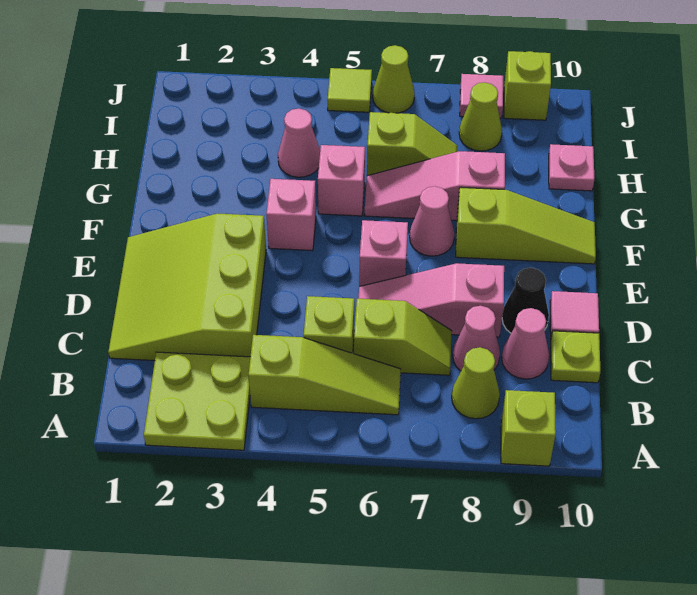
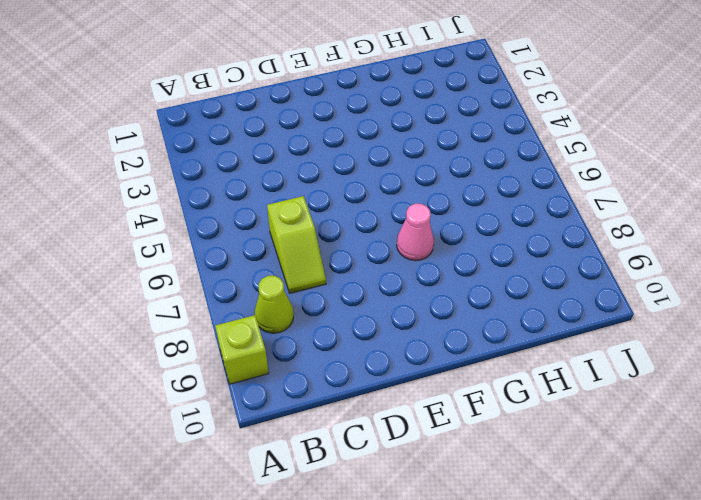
none -> lime plate A2:B3 level 1
none -> lime slope B4:B6 level 1 top 4
none -> lime slope C1:E3 level 1 top 3

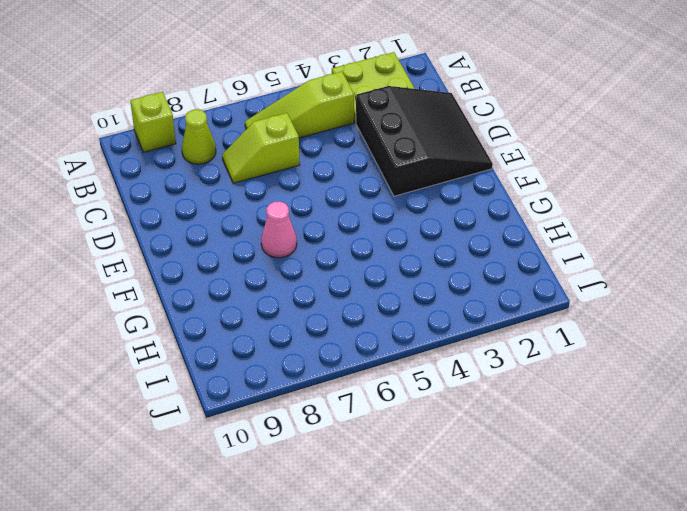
black slope C1:E3 level 1 top 3 -> lime slope C1:E3 level 1 top 3
none -> lime brick C5 level 1
none -> pink cone C8 level 1
none -> pink cone C9 level 1

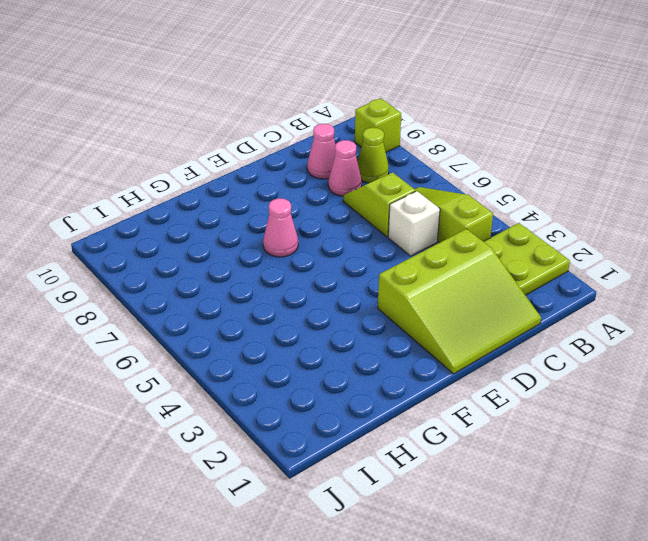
white brick C5 level 1 -> lime brick C5 level 1
none -> lime plate C10 level 1
none -> pink slope D6:D8 level 1 top 8
none -> black cone D9 level 1

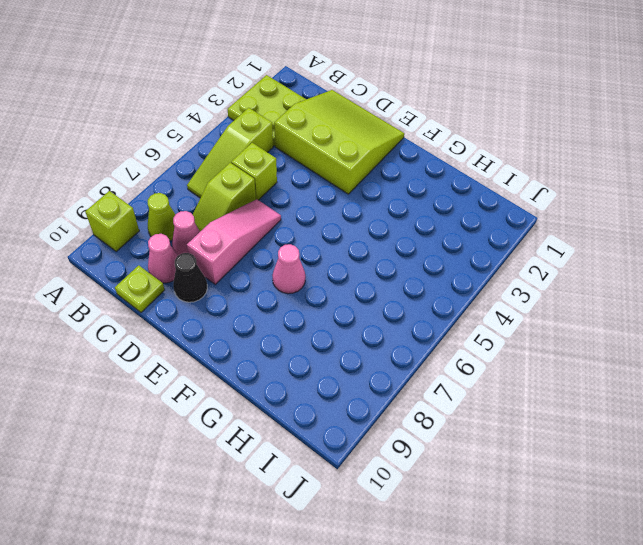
none -> pink tile D10 level 1
none -> pink brick E6 level 1
none -> pink brick F4 level 1

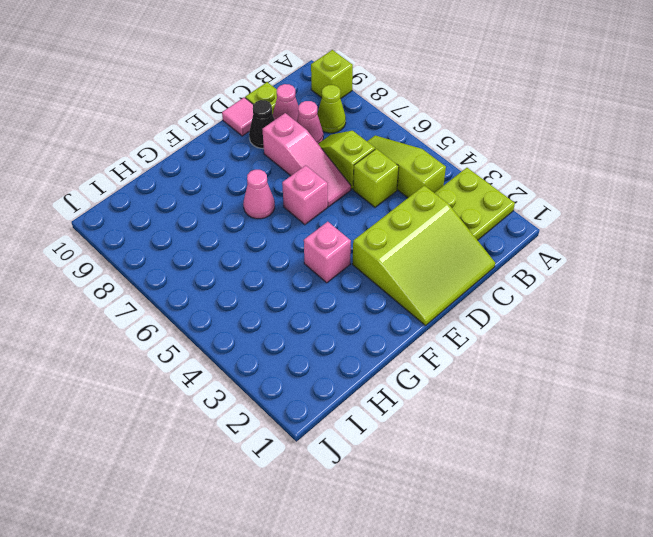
none -> lime slope F8:F10 level 1 top 8
none -> pink brick G5 level 1
none -> pink slope G6:G8 level 1 top 8

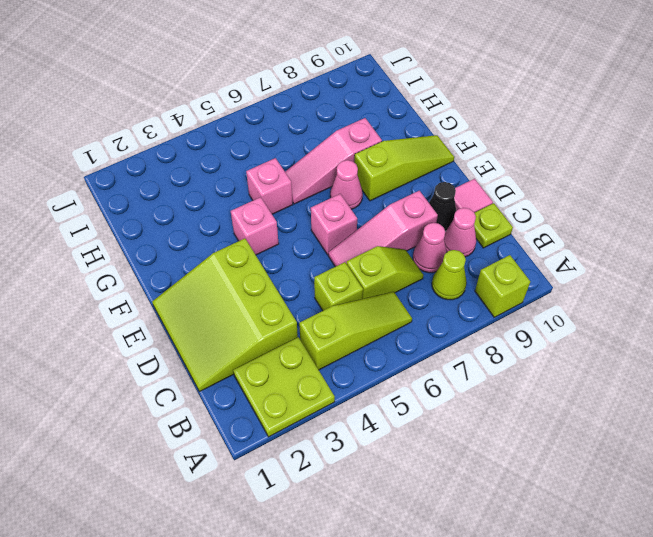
none -> pink cone H4 level 1
none -> lime slope H6:H7 level 1 top 6
none -> pink plate H10 level 1

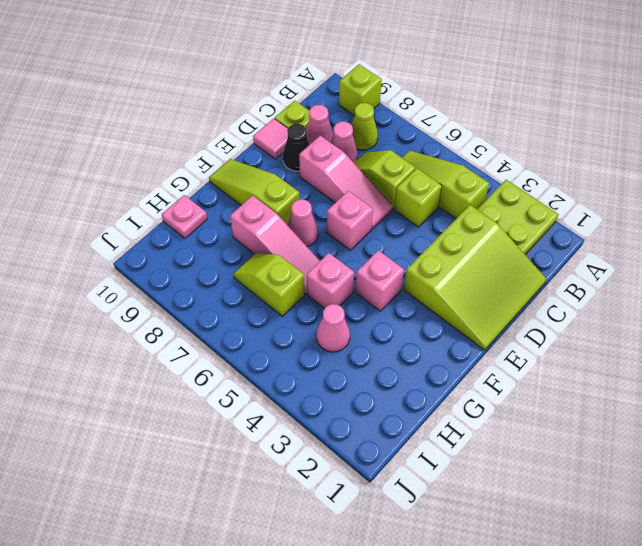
none -> lime cone I8 level 1
none -> lime tile J5 level 1
none -> lime cone J6 level 1

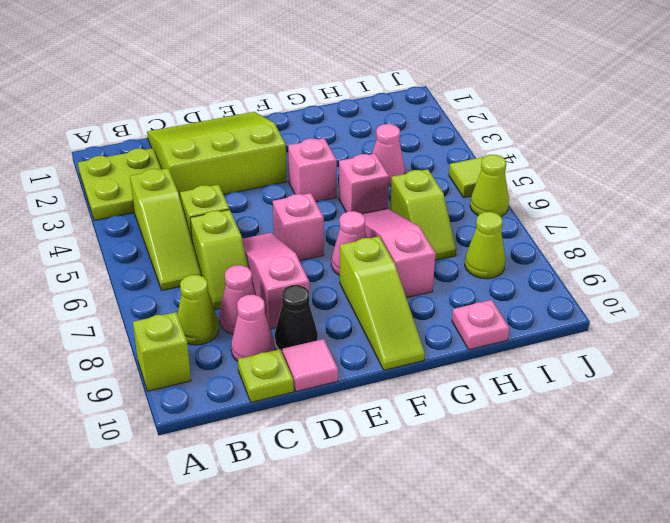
none -> pink tile J8 level 1
none -> lime brick J9 level 1

